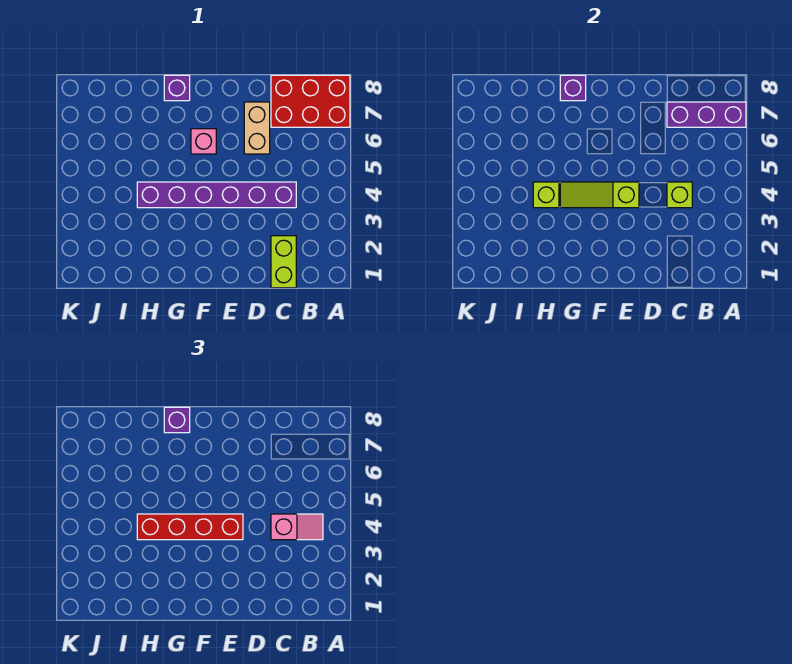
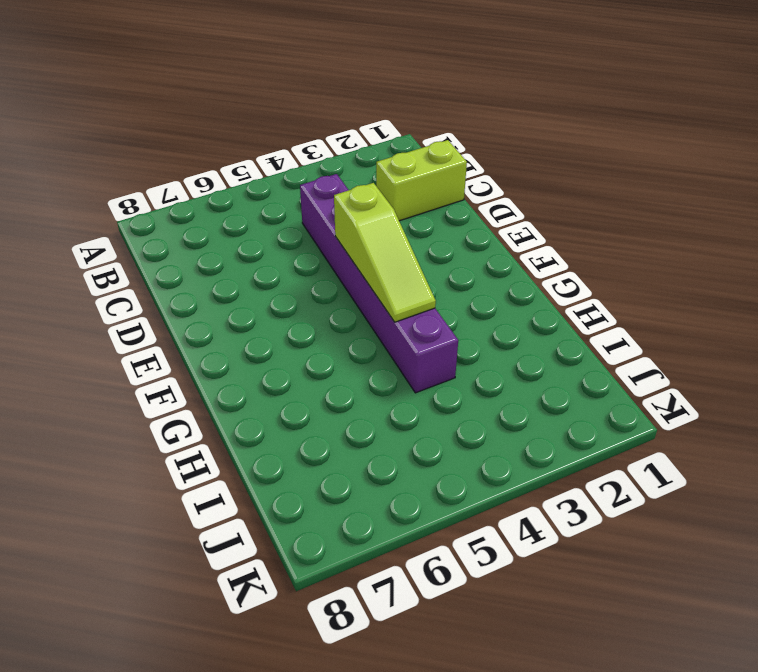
none -> red brick A7:C8 level 1
none -> tan brick D6:D7 level 1
none -> pink brick F6 level 1

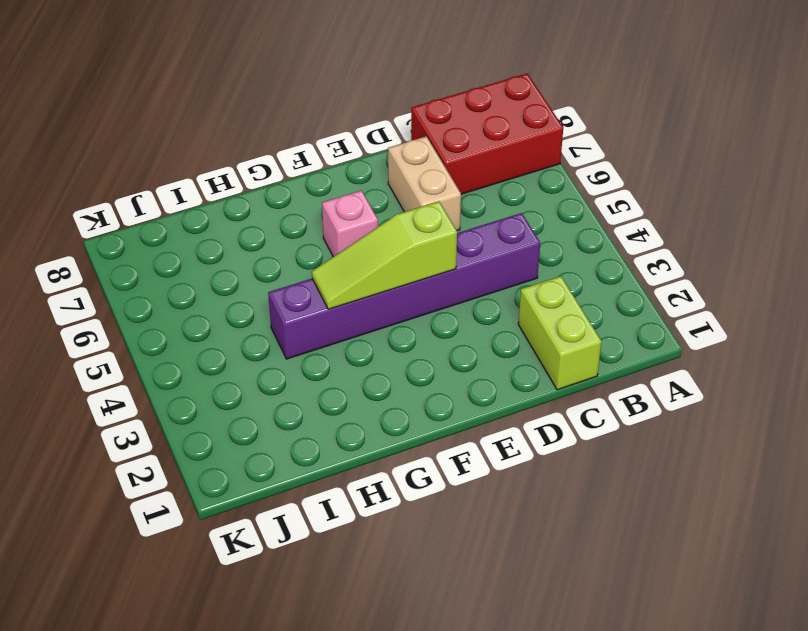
none -> purple brick G8 level 1
none -> purple brick A7:C7 level 2
none -> lime brick C4 level 2

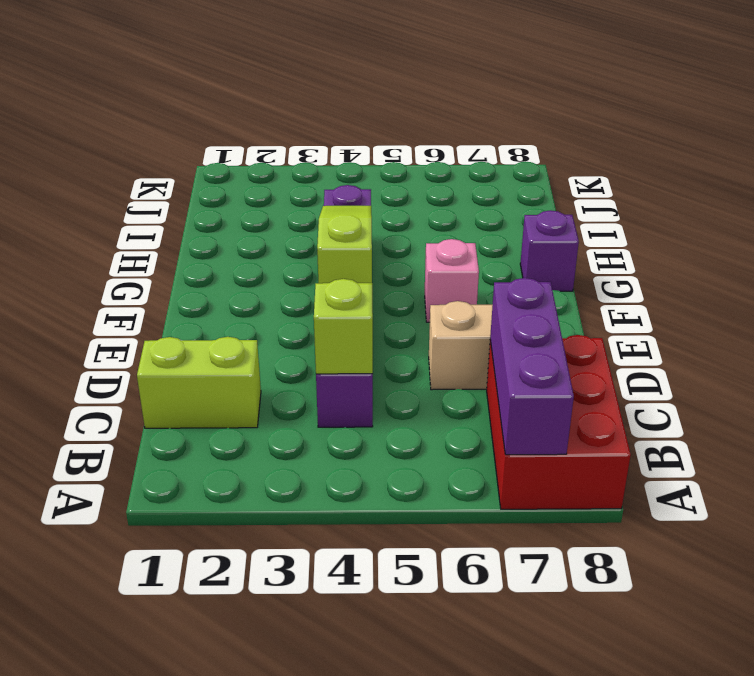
none -> purple brick G8 level 2
none -> lime brick H4 level 2
none -> pink slope B4:C4 level 3 top C

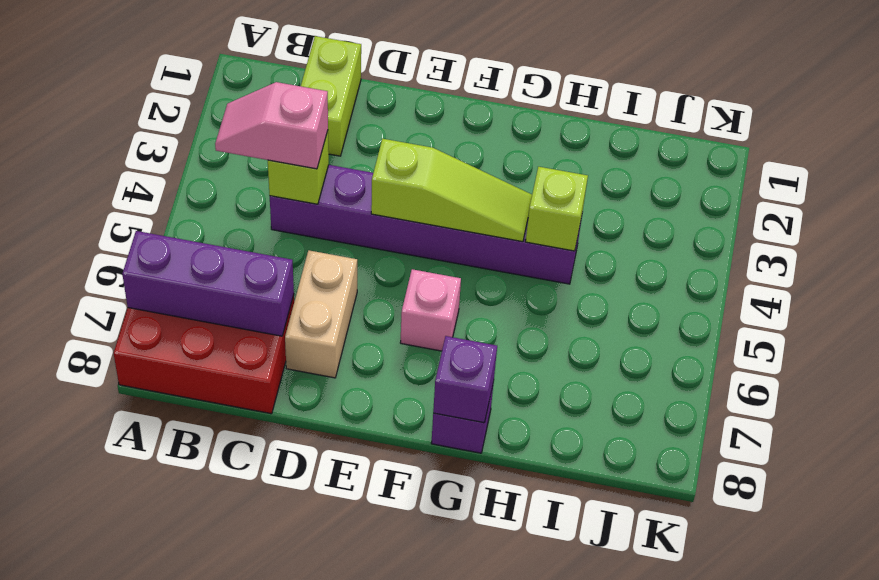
none -> red brick E4:H4 level 3
none -> purple brick G8 level 3

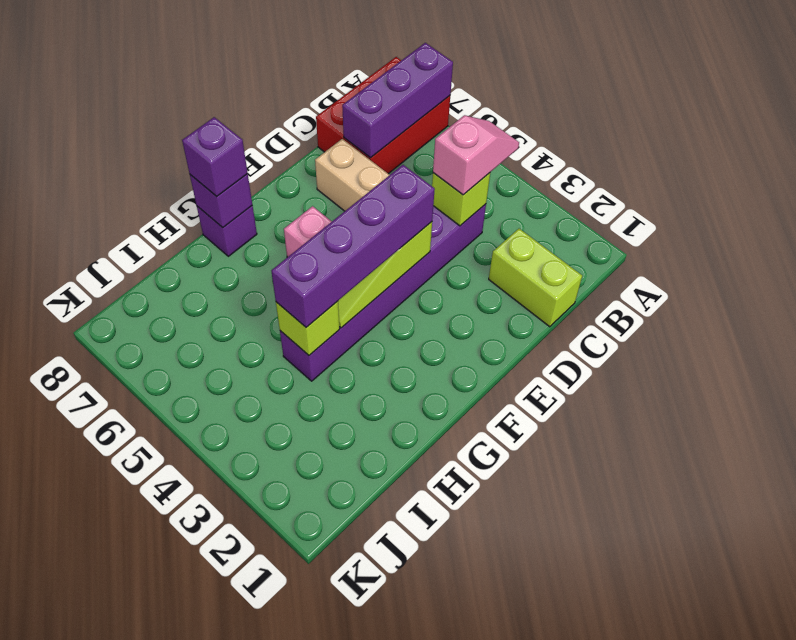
purple brick E4:H4 level 3 -> red brick E4:H4 level 3

